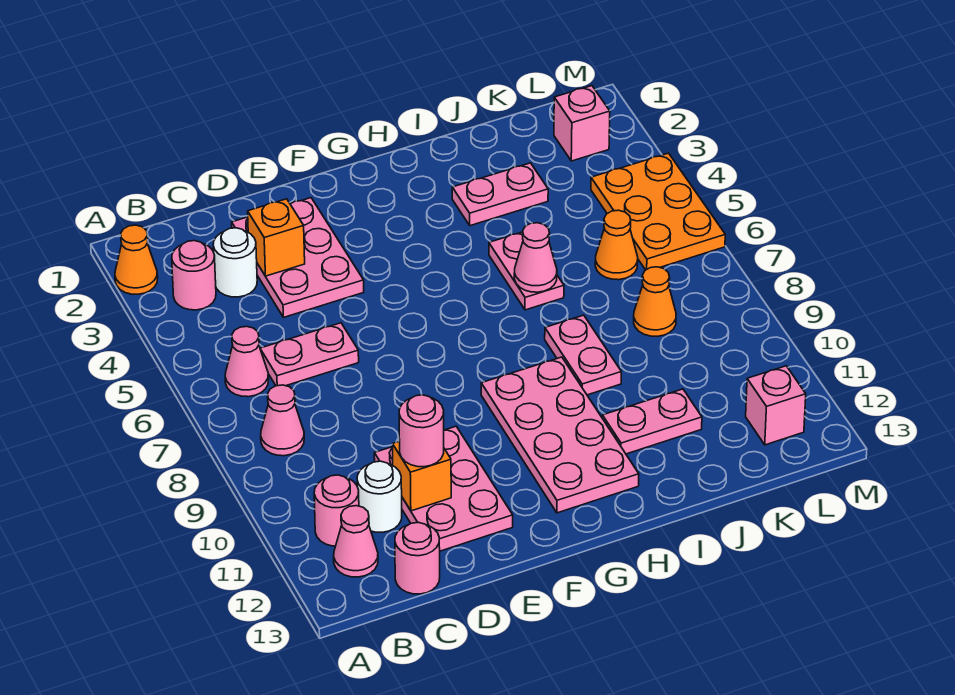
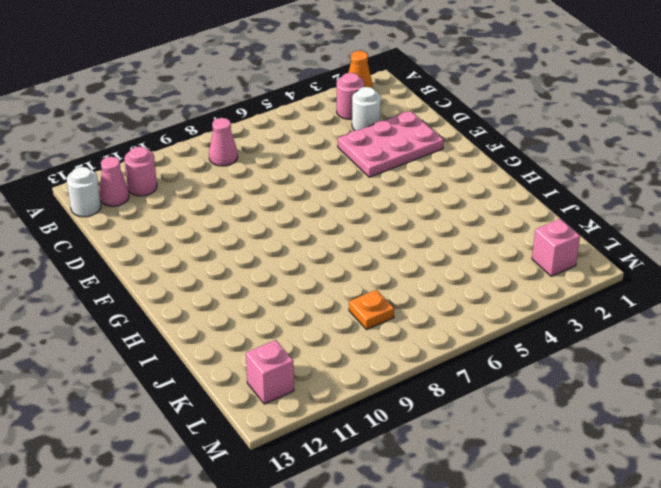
white round brick B13 level 1 -> white round brick C11 level 1
orange plate K8 level 1 -> orange cone K8 level 1
none -> pink cone B6 level 1
none -> pink plate C6:D6 level 1
none -> pink round brick C13 level 1

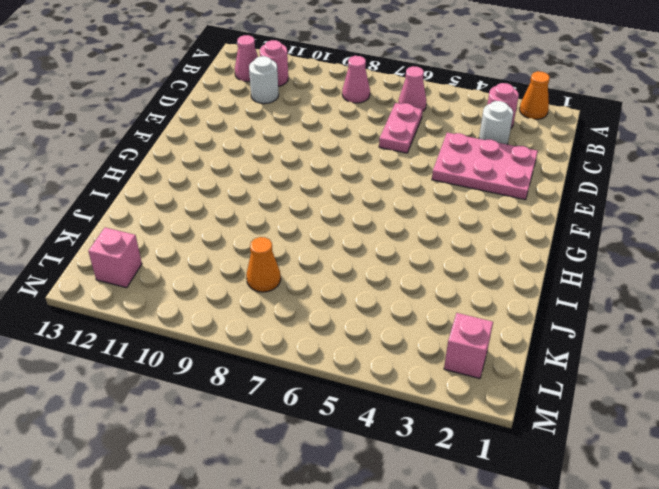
none -> pink round brick C13 level 1
none -> pink plate D10:E12 level 1
none -> pink plate G9:H12 level 1

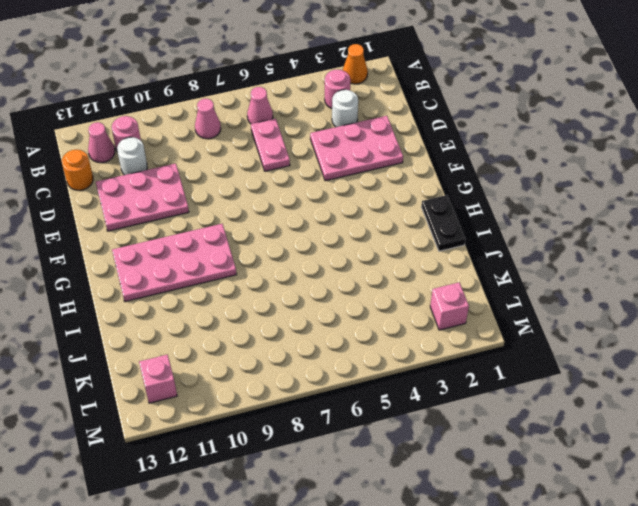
orange round brick C13 level 1 -> pink round brick C13 level 1
black plate H1:I1 level 1 -> none
none -> pink plate I3:J3 level 1
none -> pink plate I5:I6 level 1
none -> pink plate I8:I9 level 1

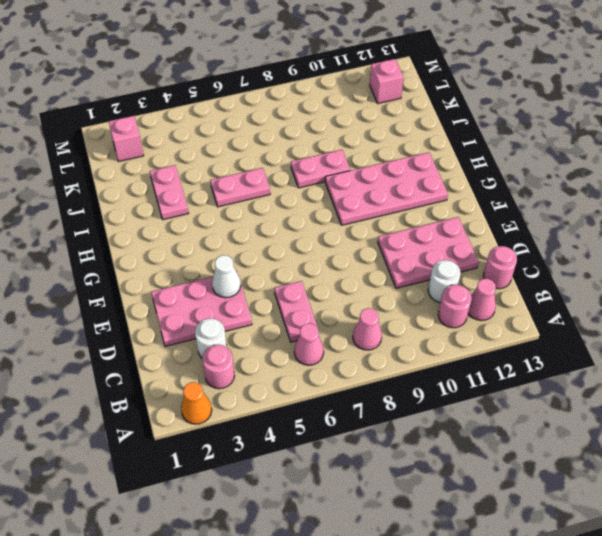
white cone E4 level 2 -> none
none -> pink plate I11:J11 level 1
none -> orange cone K6 level 1
none -> orange cone K8 level 1

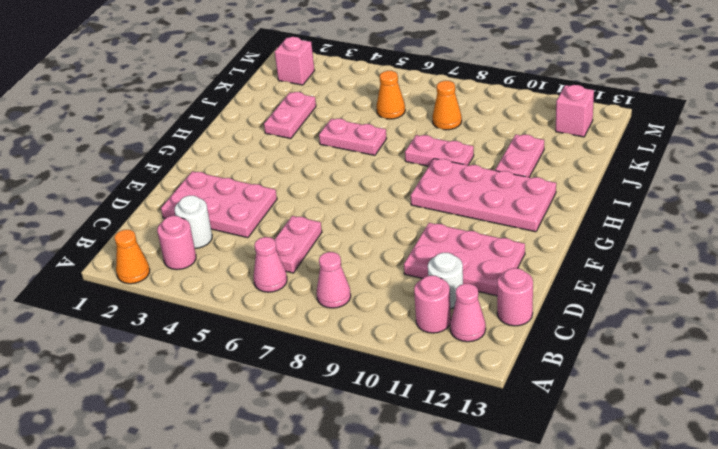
none -> orange plate L4:M6 level 1
none -> orange brick D3 level 2
none -> orange brick D11 level 2

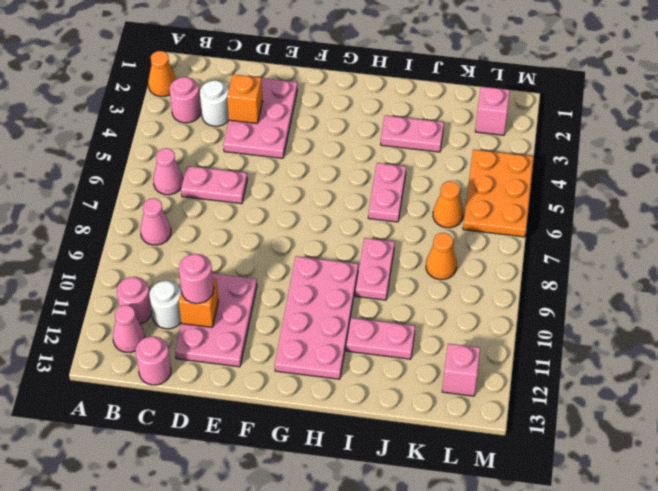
none -> pink cone I6 level 2

